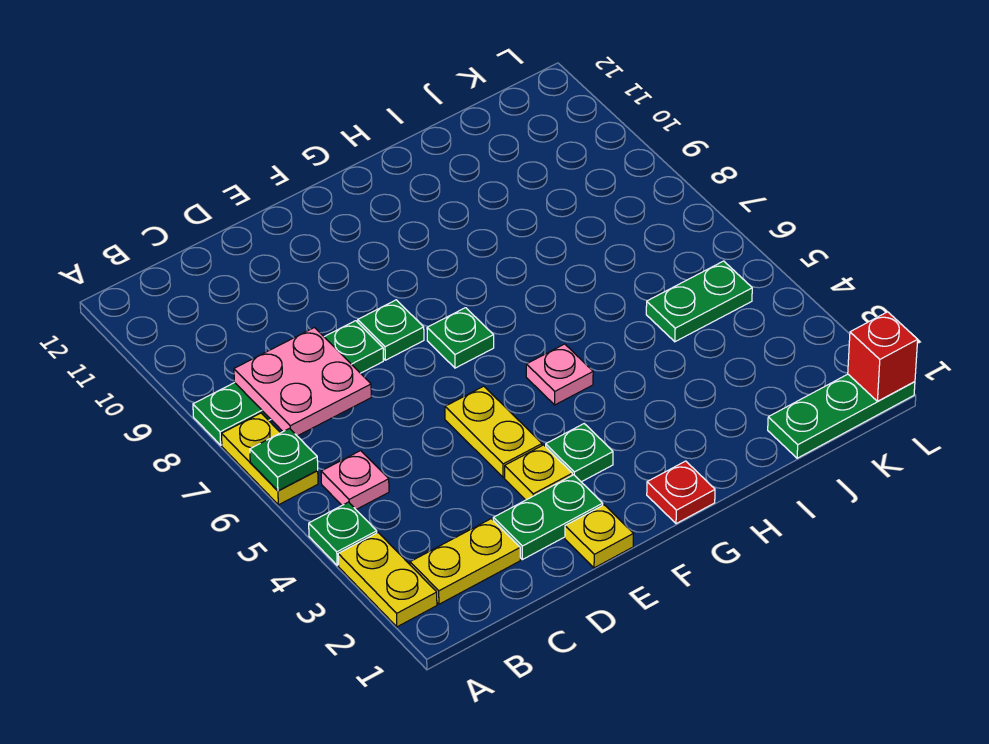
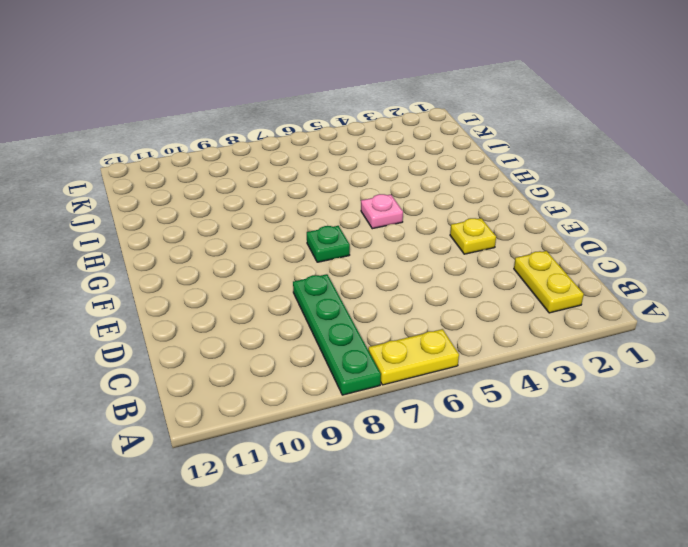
none -> yellow plate A2:A3 level 1
none -> green plate A4 level 1
none -> pink plate B5 level 1

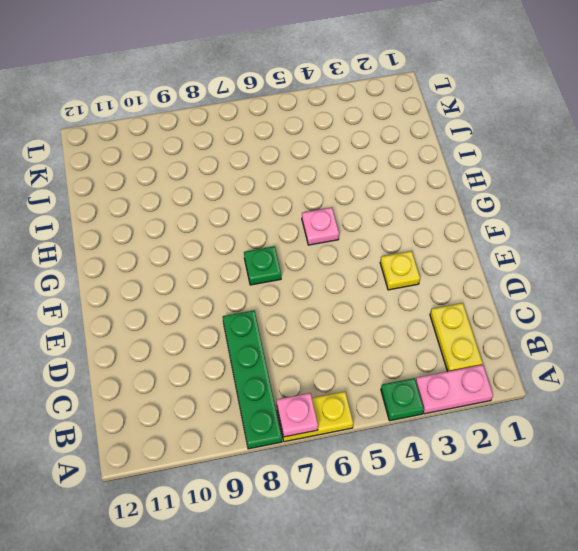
pink plate A2:A3 level 1 -> yellow plate A2:A3 level 1
pink plate A7 level 2 -> pink plate B5 level 1
none -> green plate D2:E2 level 1
none -> yellow plate E1 level 1
none -> yellow plate E4:E5 level 1

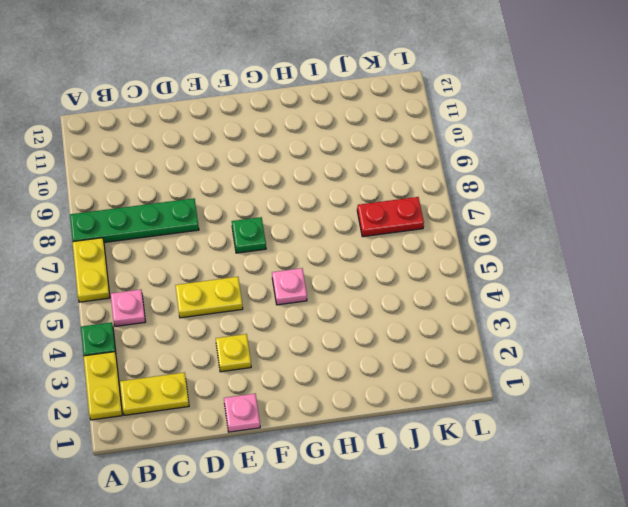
yellow plate D5:E5 level 1 -> yellow plate E4:E5 level 1
pink plate E1 level 1 -> yellow plate E1 level 1
red plate J7:K7 level 1 -> none
none -> green plate D2:E2 level 1
none -> green plate E8 level 1
none -> green plate F3 level 1

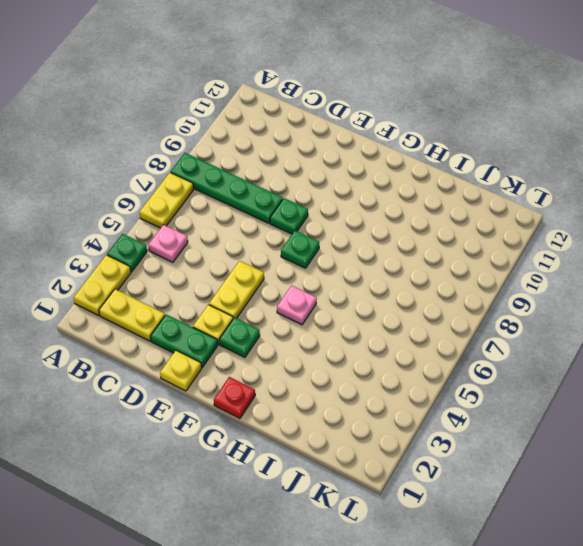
none -> green plate J1:L1 level 1
none -> green plate J5:K5 level 1
none -> green plate A6 level 2

